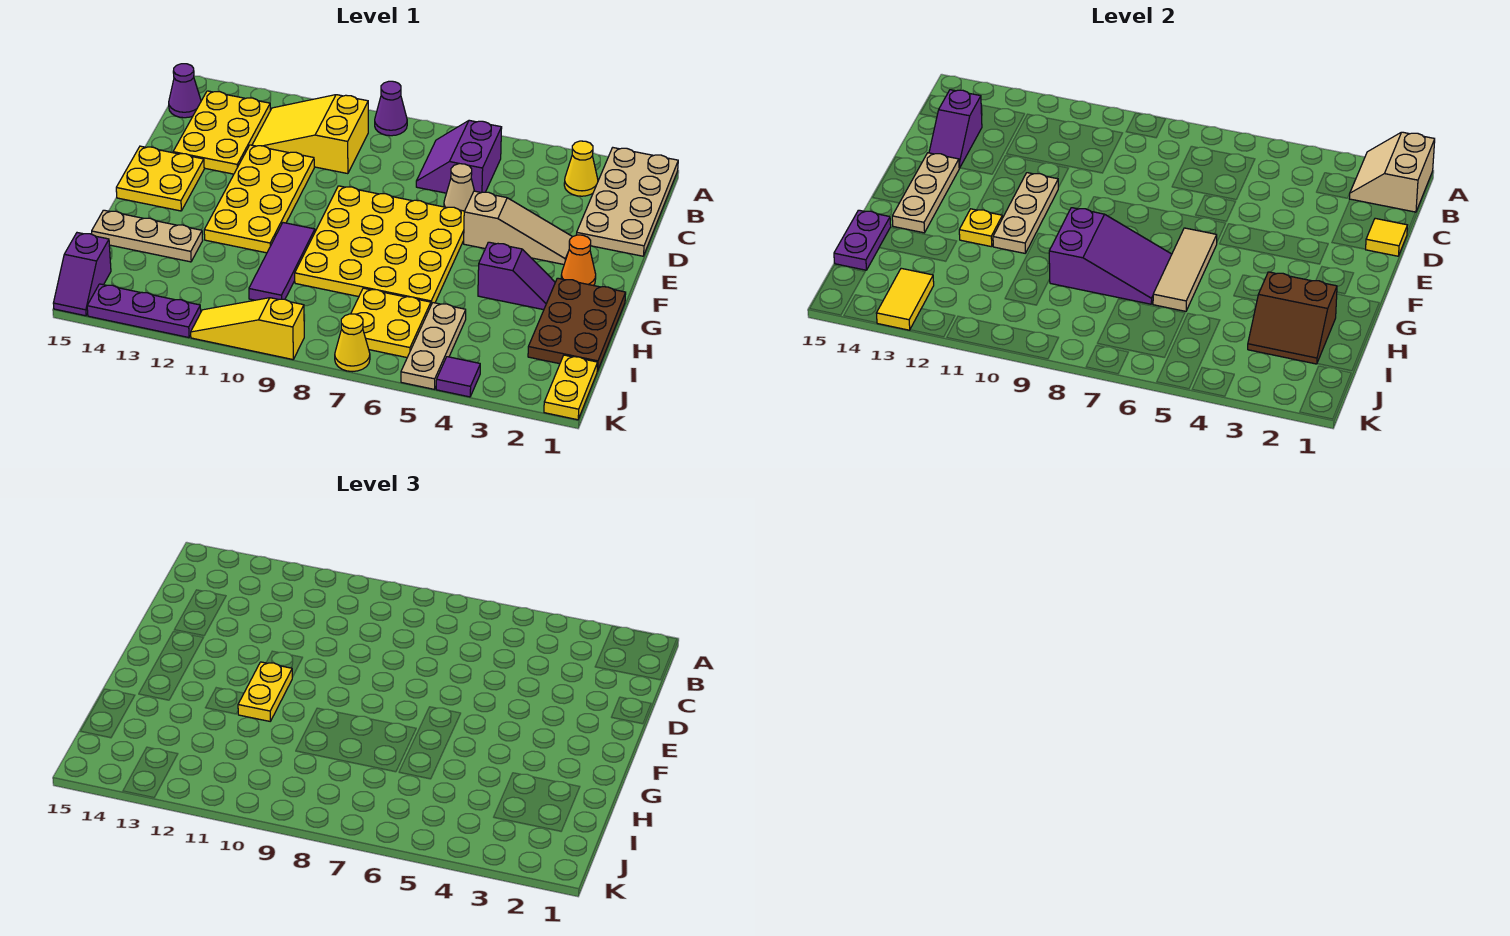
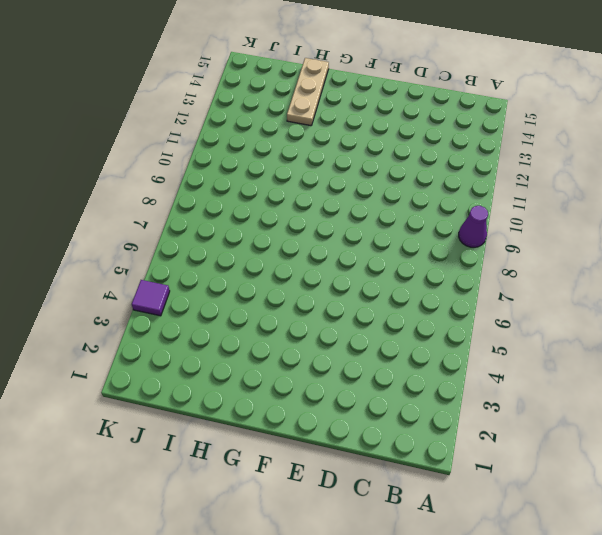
none -> tan plate A1:D2 level 1
none -> yellow cone B3 level 1
none -> purple slope B6:C7 level 1 top 6
none -> yellow slope B10:C12 level 1 top 10

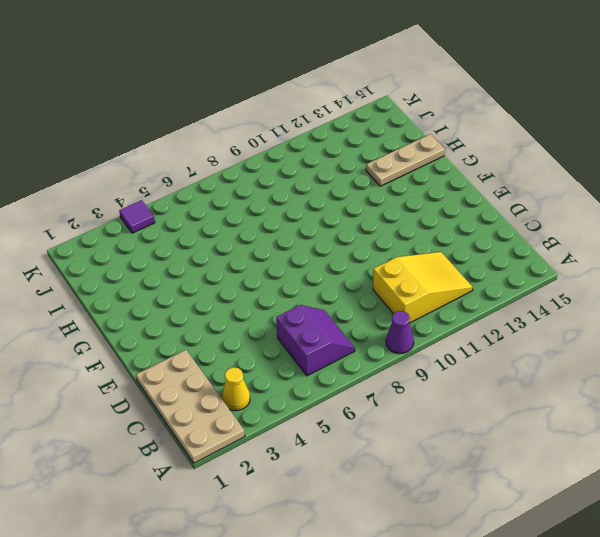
none -> yellow plate B13:D14 level 1
none -> purple cone B15 level 1
none -> tan cone D6 level 1
none -> yellow plate D11:G12 level 1

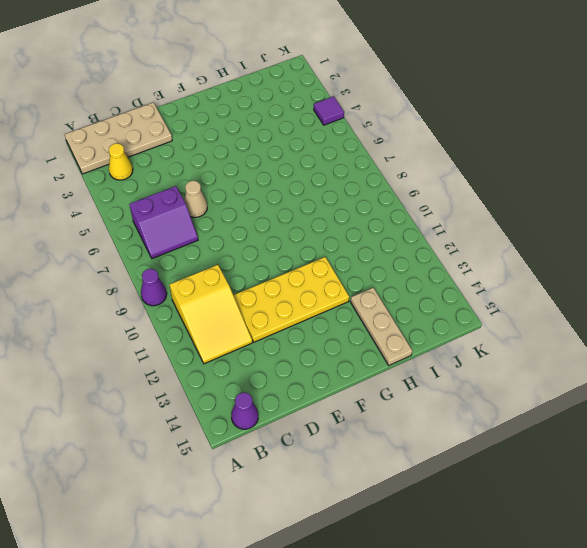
none -> yellow plate B13:D14 level 1
none -> tan slope E3:E5 level 1 top 5
none -> yellow plate E6:H9 level 1
none -> yellow plate E14:F15 level 1

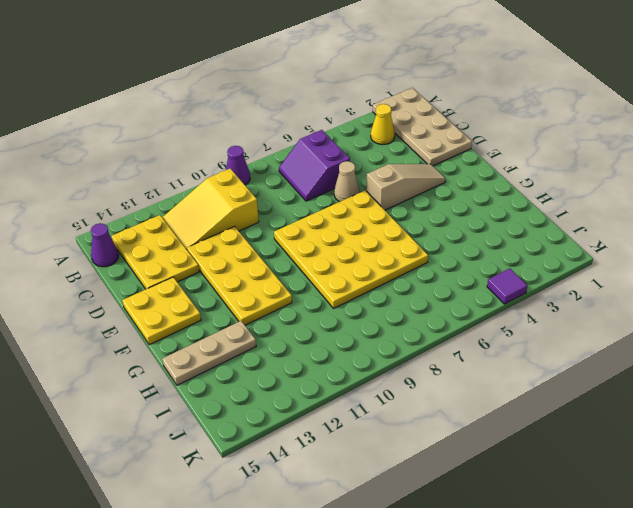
none -> orange cone F2 level 1
none -> brown plate G1:I2 level 1
none -> purple slope G3:G4 level 1 top 4
none -> purple tile G10:I10 level 1

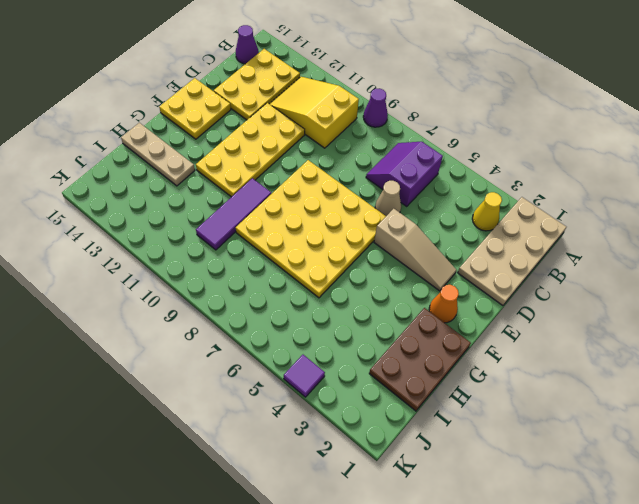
none -> purple slope G3:G4 level 1 top 4
none -> tan plate I5:K5 level 1
none -> yellow plate I6:J7 level 1
none -> yellow plate J1:K1 level 1

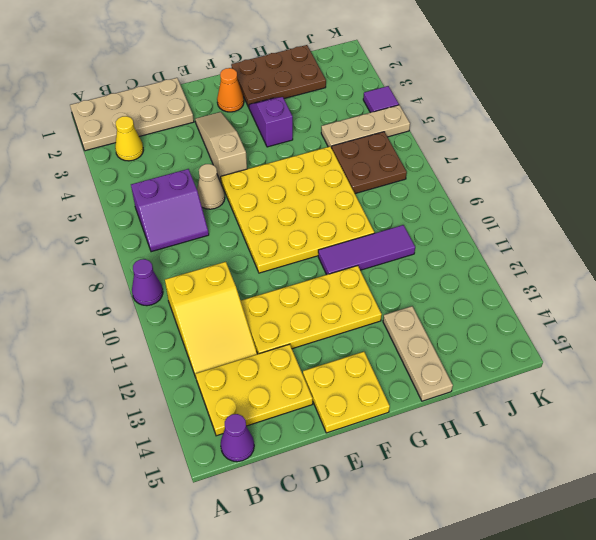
brown plate I6:J7 level 1 -> yellow plate I6:J7 level 1
none -> yellow plate J1:K1 level 1
none -> purple slope J15:K15 level 1 top J
none -> yellow cone K7 level 1
none -> yellow slope K9:K11 level 1 top 9

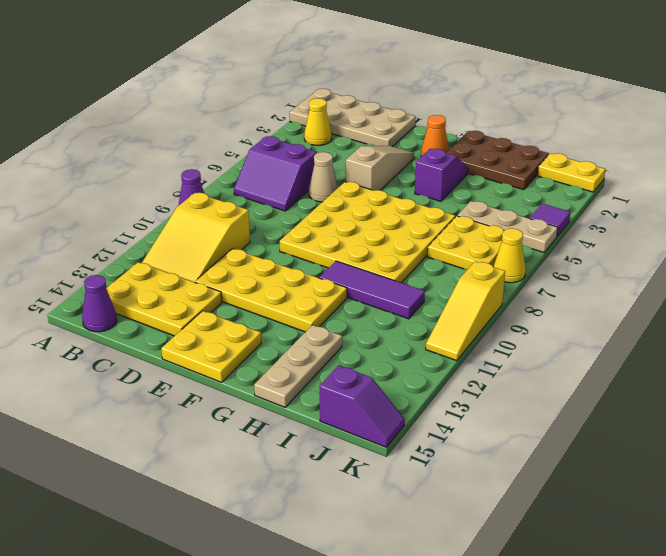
none -> purple plate K12:K14 level 1
none -> tan slope A1:B2 level 2 top 1
none -> purple slope C14:D14 level 2 top C
none -> yellow tile D1 level 2

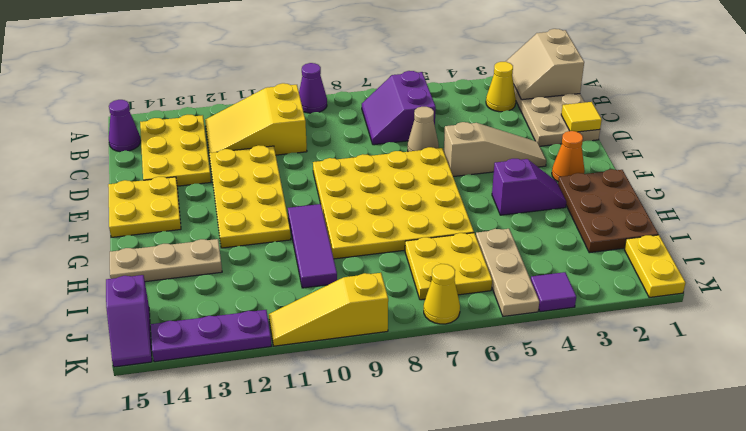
none -> purple slope C14:D14 level 2 top C
none -> tan plate E11:G11 level 2
none -> tan plate E14:G14 level 2
none -> tan tile F6:H6 level 2

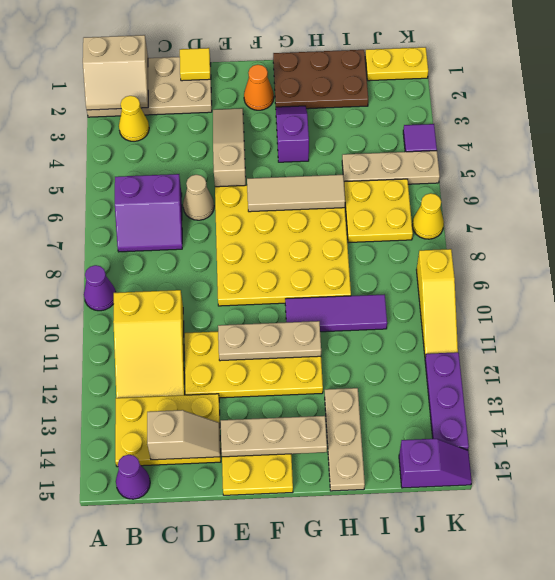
tan slope C14:D14 level 2 top C -> purple slope C14:D14 level 2 top C
none -> purple slope G7:H9 level 2 top 9
none -> yellow plate G12 level 2
none -> brown slope H2:I3 level 2 top H
none -> purple plate H15:I15 level 2

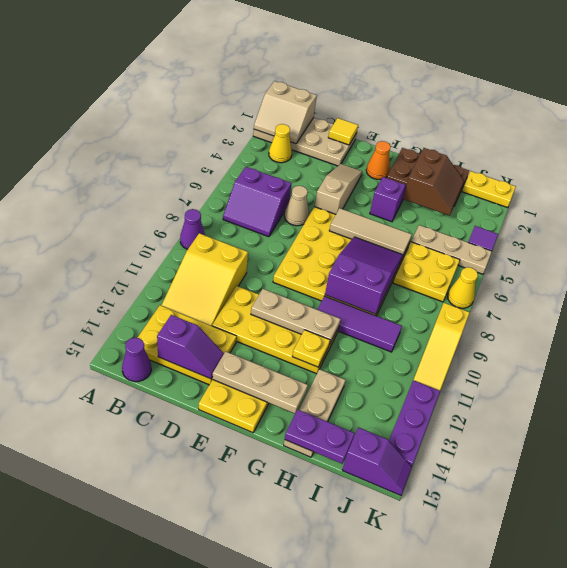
none -> yellow tile J13:K13 level 2
none -> yellow plate F11:G11 level 3

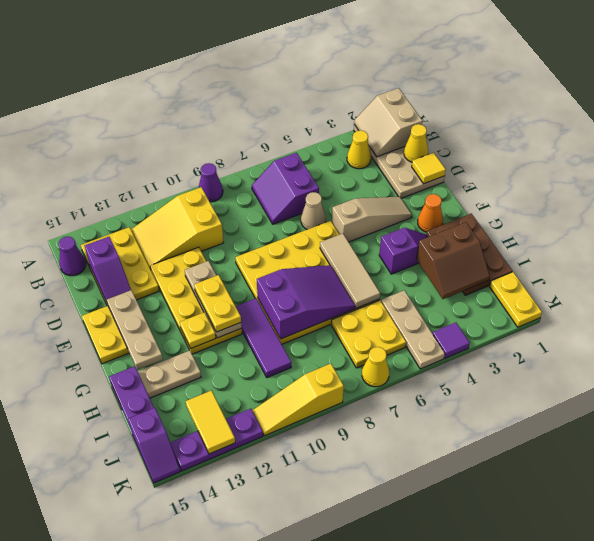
yellow cone C1 level 2 -> none

